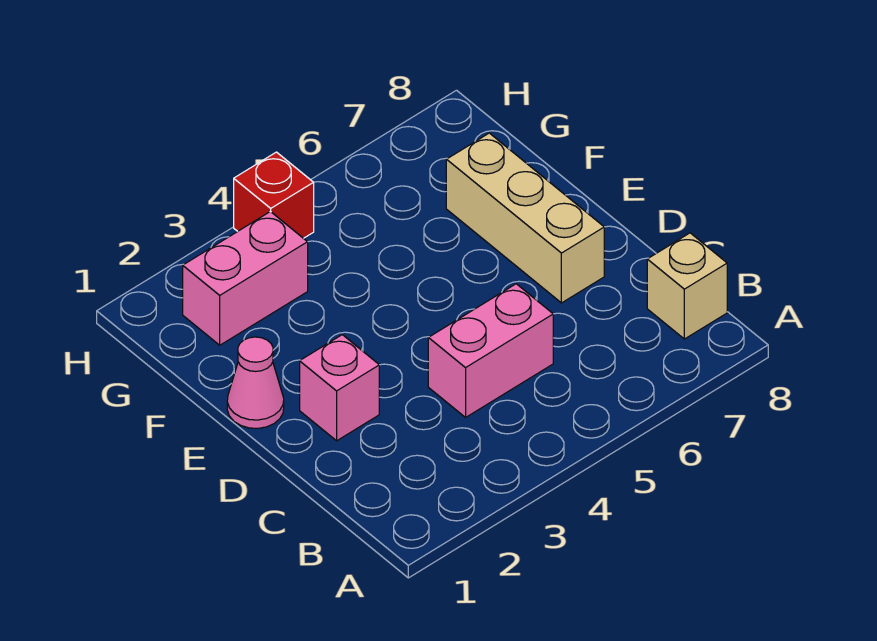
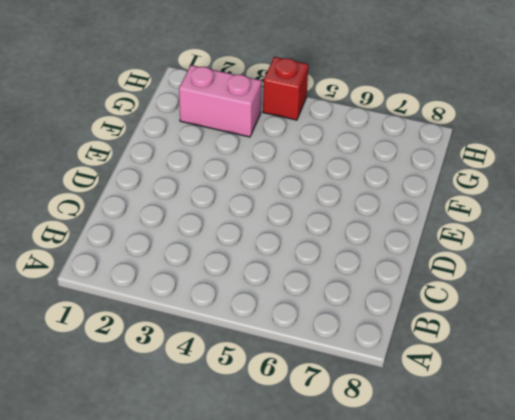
none -> tan brick B8 level 1
none -> pink brick C4:C5 level 1

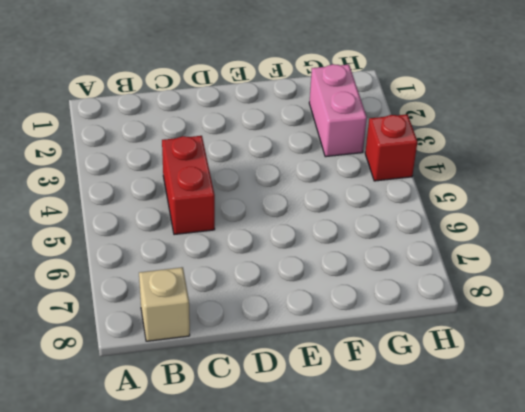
red brick C4:C5 level 1 -> pink brick C4:C5 level 1
none -> pink brick D2 level 1
none -> tan brick D7:F7 level 1

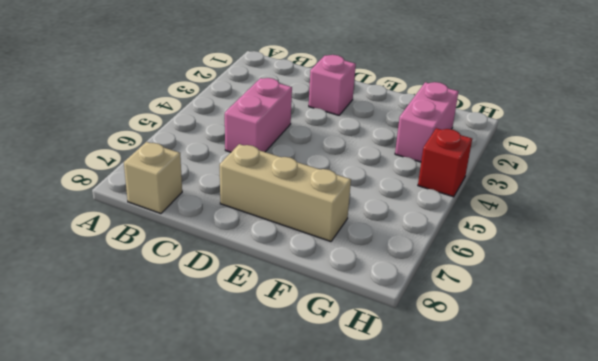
none -> pink cone E1 level 1

